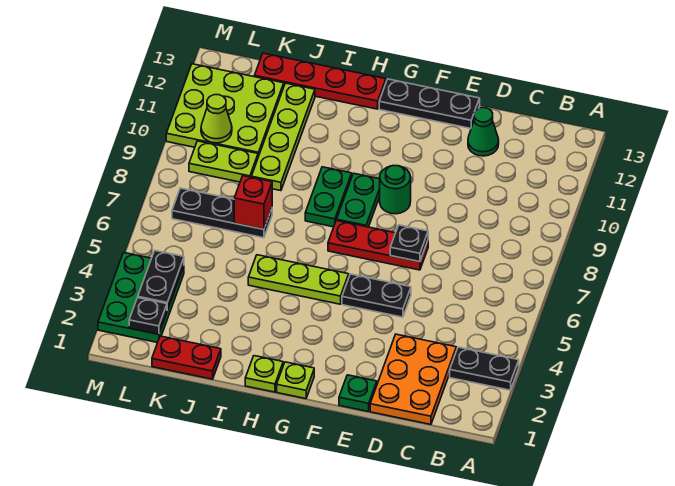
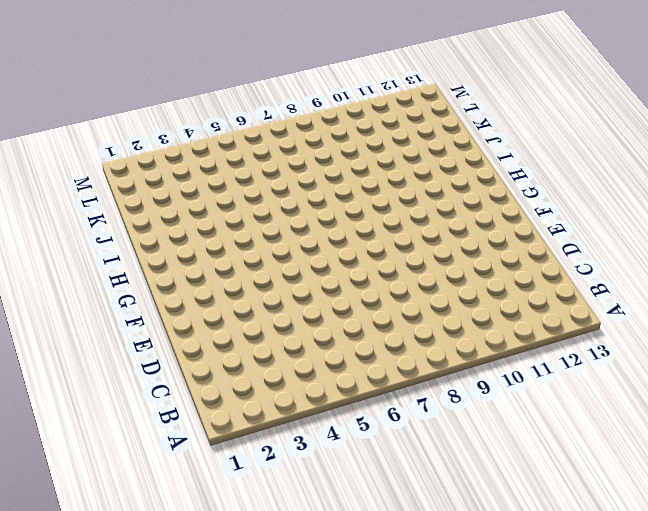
none -> black plate A3:B3 level 1
none -> orange plate C1:D3 level 1
none -> green cone D12 level 1

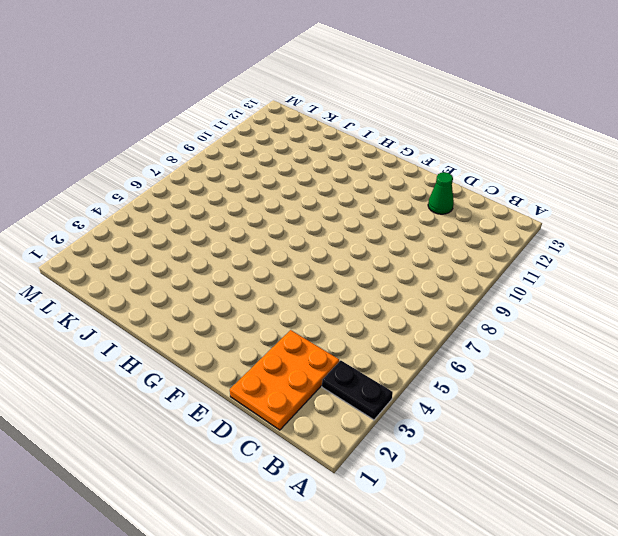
none -> green plate E1 level 1
none -> black plate E5:F5 level 1
none -> red plate E7:G7 level 1

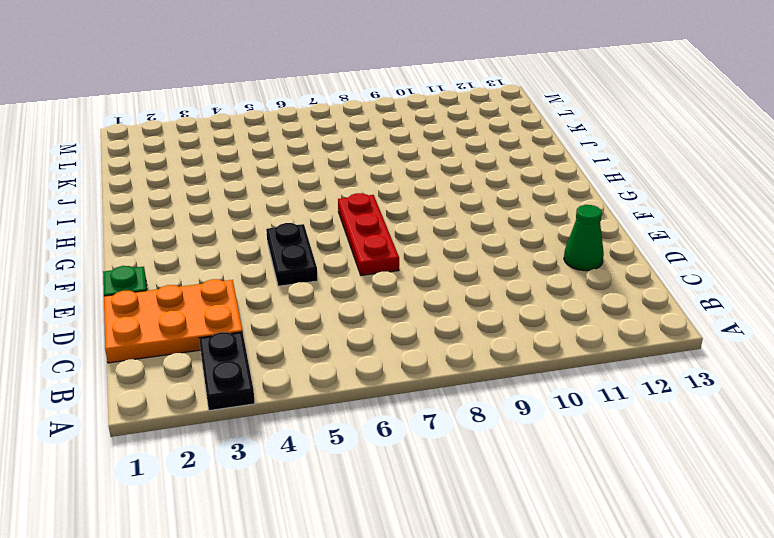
none -> black plate E13:G13 level 1
none -> green round brick F9 level 1
none -> lime plate G1 level 1

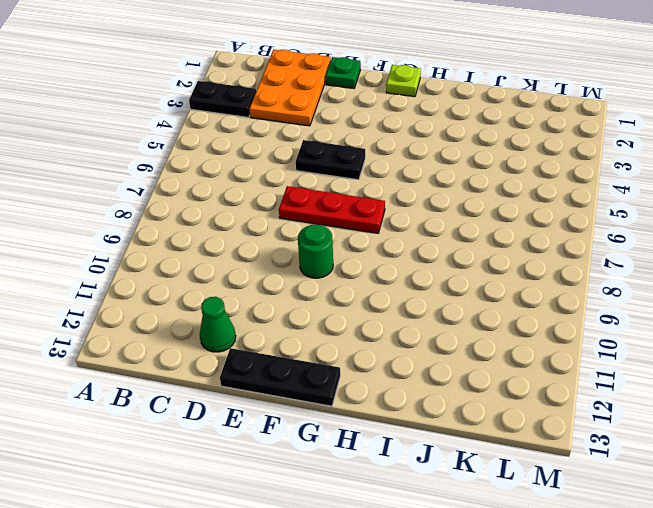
none -> lime plate G5:I5 level 1
none -> green plate G8:G9 level 1
none -> lime plate H1 level 1

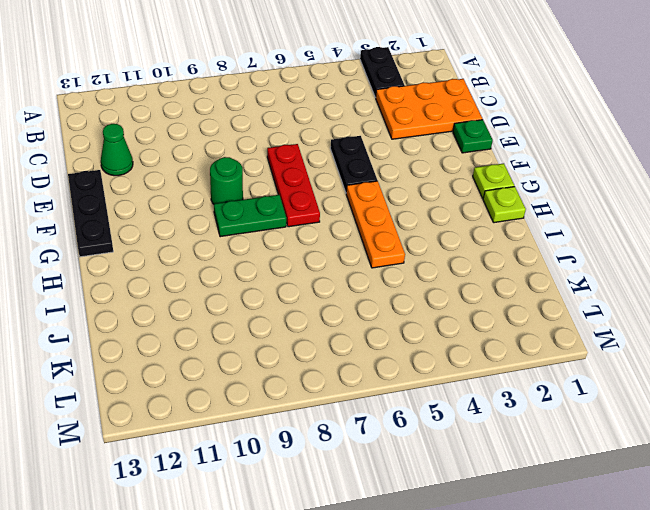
orange plate G5:I5 level 1 -> lime plate G5:I5 level 1
none -> green plate H8:H9 level 1
none -> red plate H13:K13 level 1
none -> red plate J1:K1 level 1

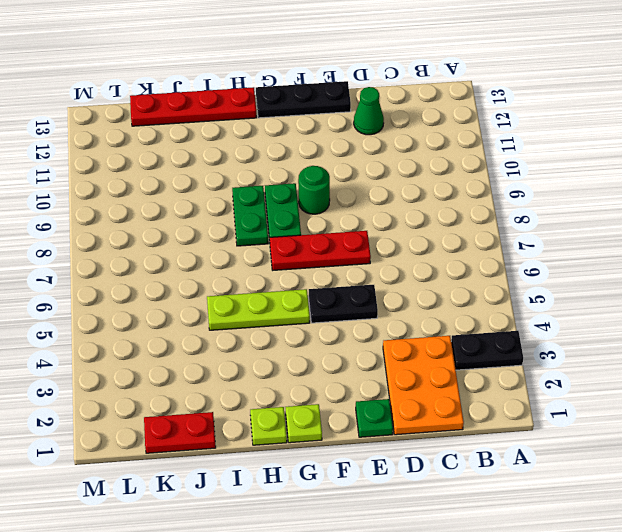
none -> black plate J7:L7 level 1
none -> lime plate J9:J12 level 1
none -> lime plate K9:L9 level 1

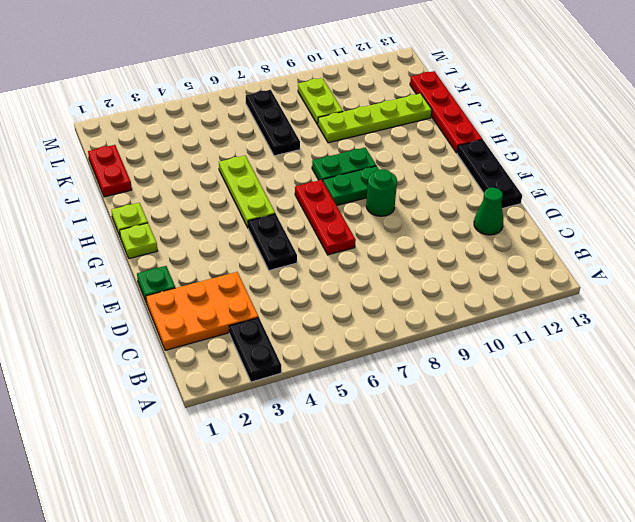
none -> lime plate K10:M12 level 1
none -> green plate L2:M4 level 1
none -> black plate E7 level 2

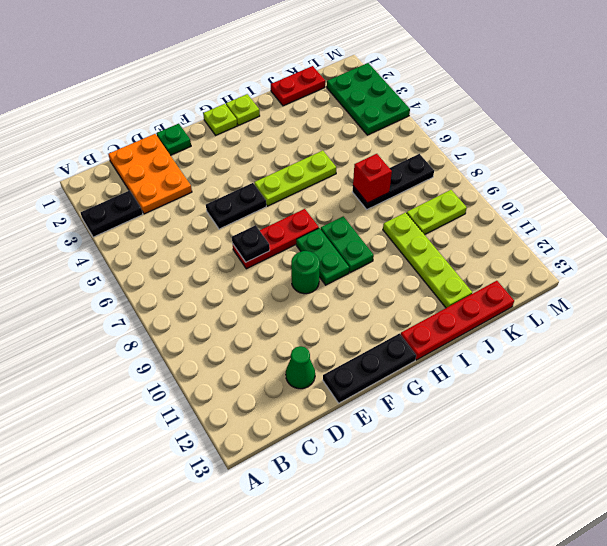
none -> lime plate K10:M12 level 1
none -> black plate L2 level 2
none -> black plate L3:L4 level 2

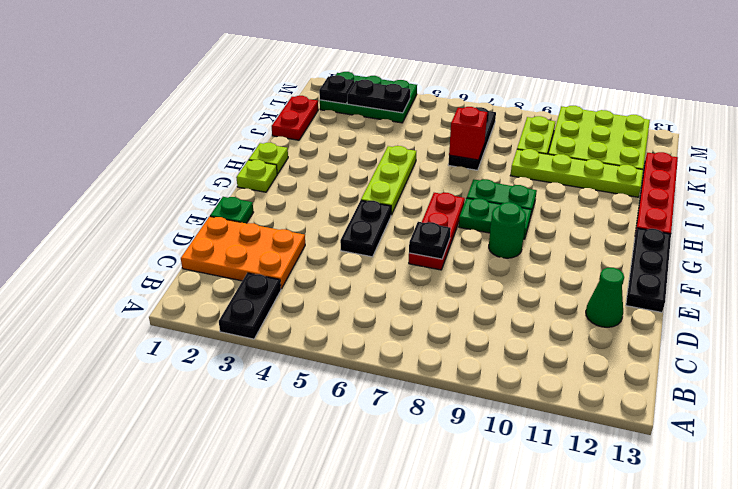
none -> lime cone L10 level 2

